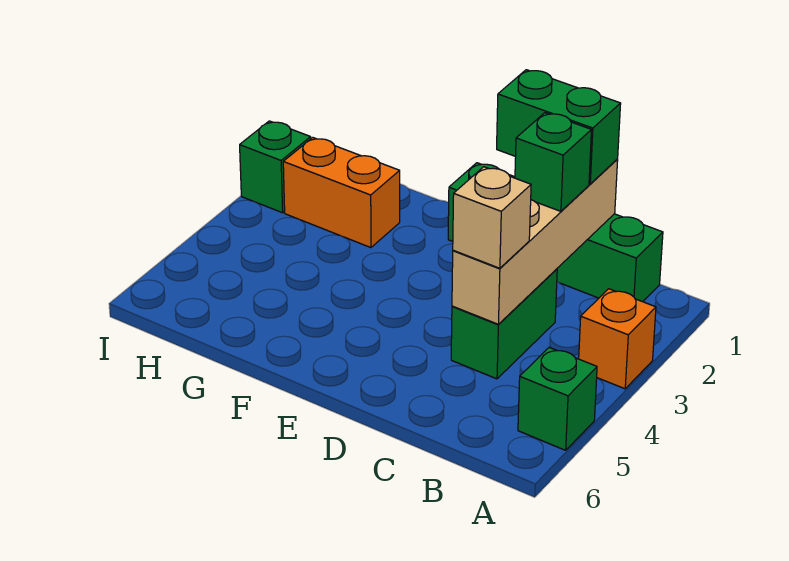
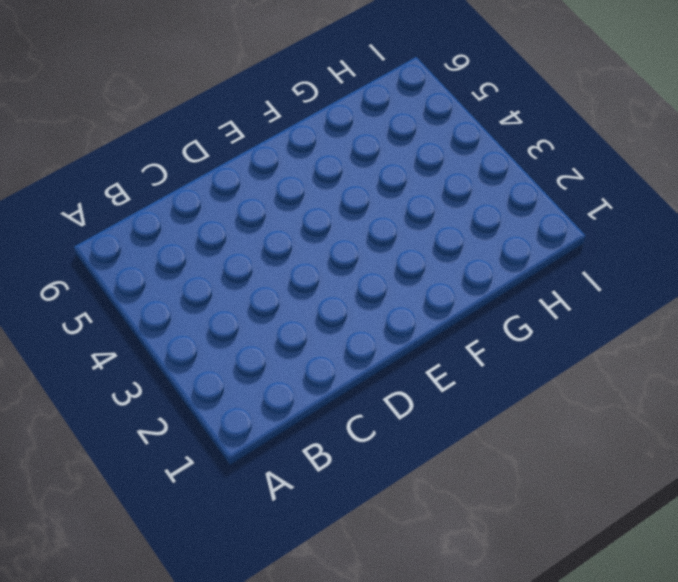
none -> orange brick A3 level 1
none -> green brick A5 level 1

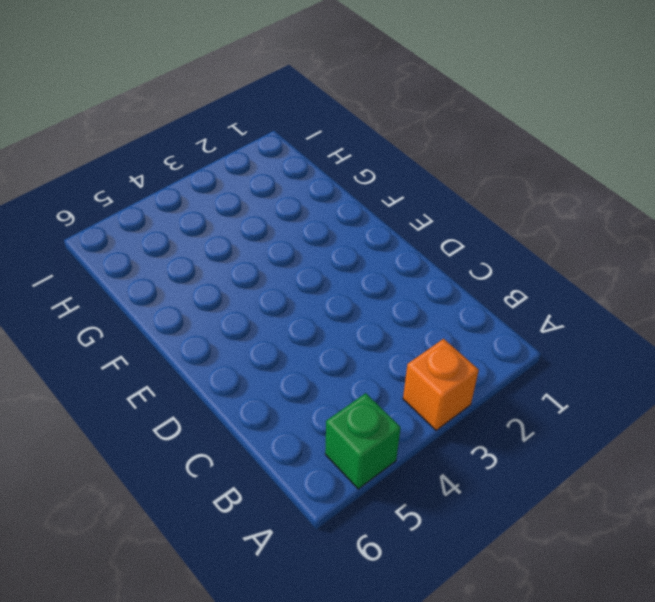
none -> green brick B1:E1 level 1
none -> green brick C3:C4 level 1

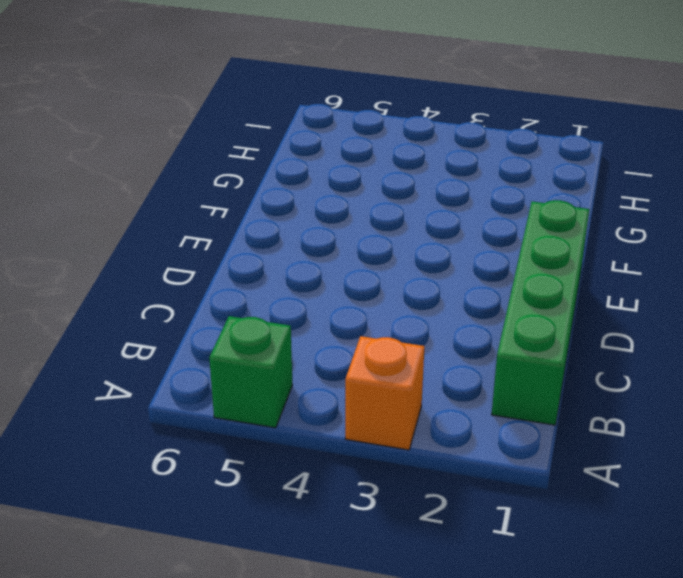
none -> green brick C3:C4 level 1
none -> orange brick G2:H2 level 1

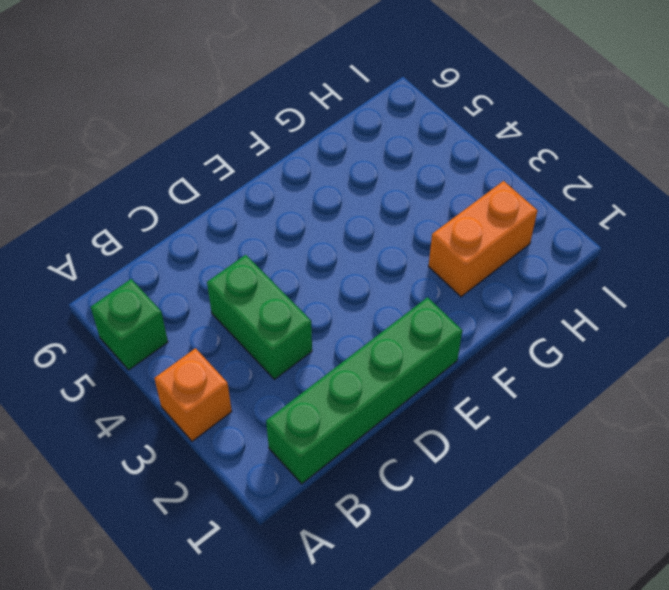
none -> green brick I2 level 1
none -> tan brick C1:C4 level 2

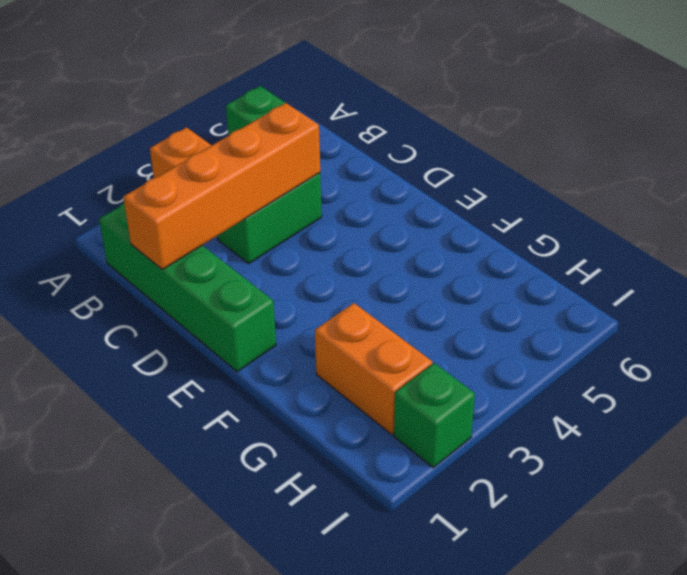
orange brick C1:C4 level 2 -> tan brick C1:C4 level 2
none -> green brick C1:D1 level 3
none -> green brick C2 level 3

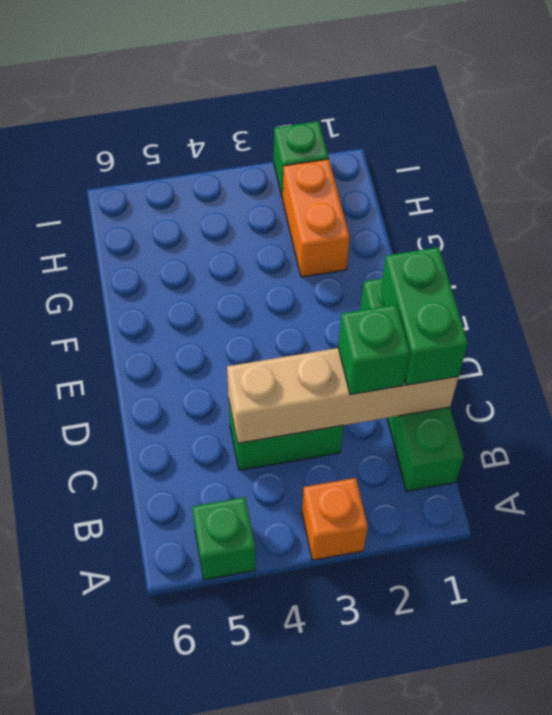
none -> tan brick C4 level 3

